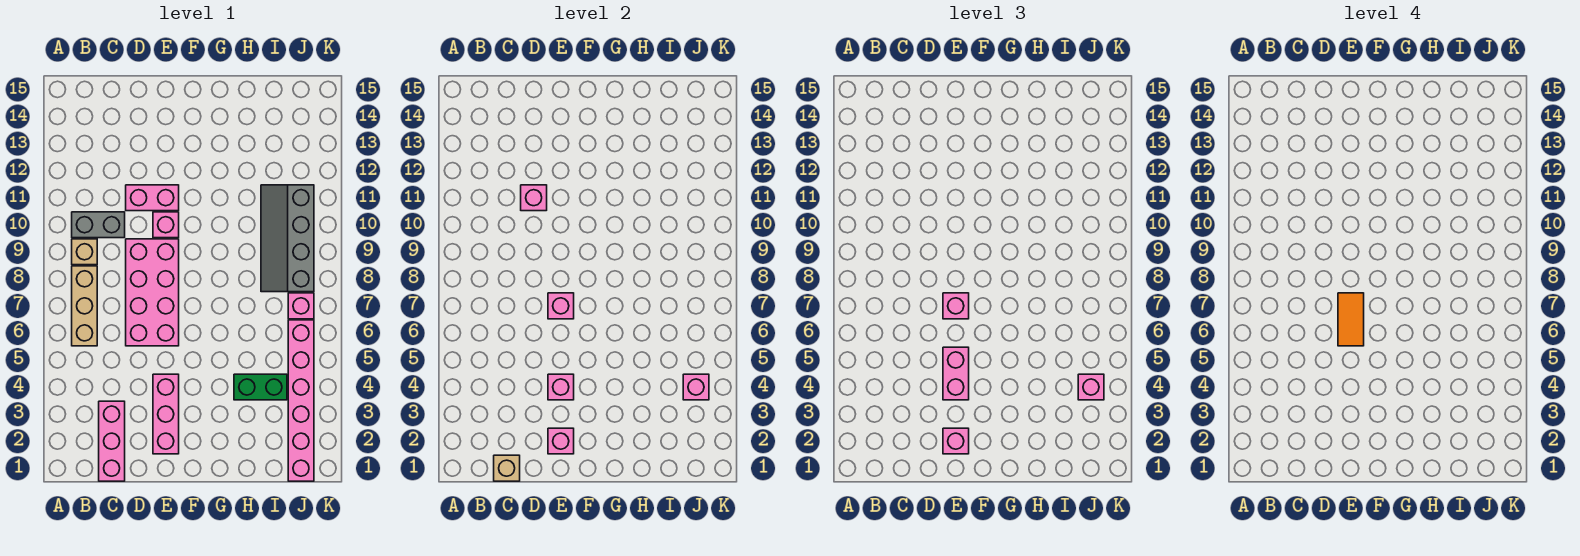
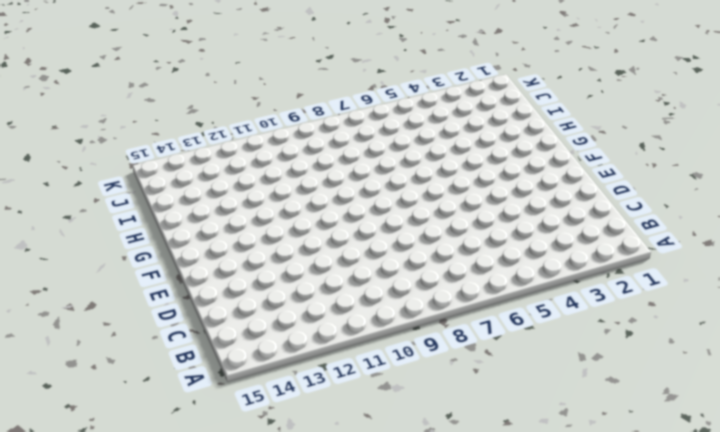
none -> tan brick B6:B8 level 1
none -> tan brick B9 level 1
none -> grey brick B10:C10 level 1

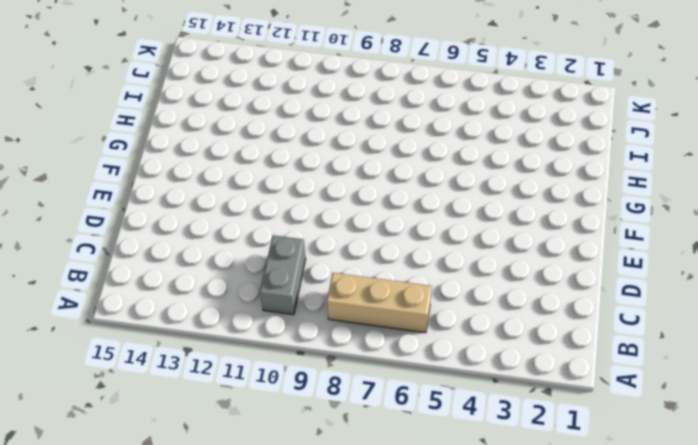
none -> tan brick B9 level 1
none -> pink brick C1:C3 level 1
none -> pink brick D6:E9 level 1

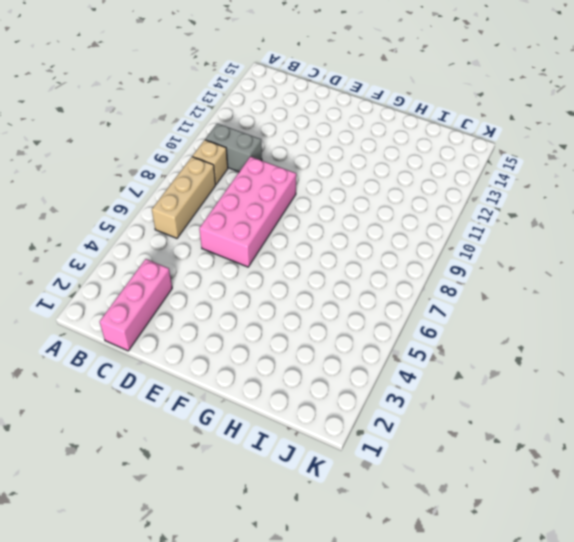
none -> pink brick D11:E11 level 1
none -> pink brick E2:E4 level 1
none -> pink brick E10 level 1

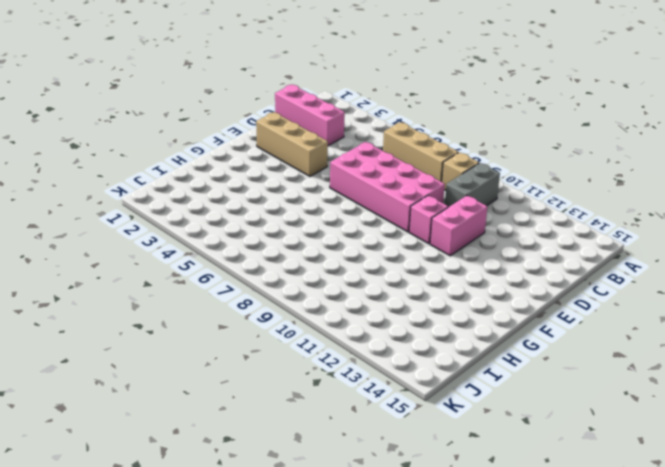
tan brick E2:E4 level 1 -> pink brick E2:E4 level 1
none -> green brick H4:I4 level 1
none -> grey slope I8:J11 level 1 top J
none -> pink brick J1:J6 level 1

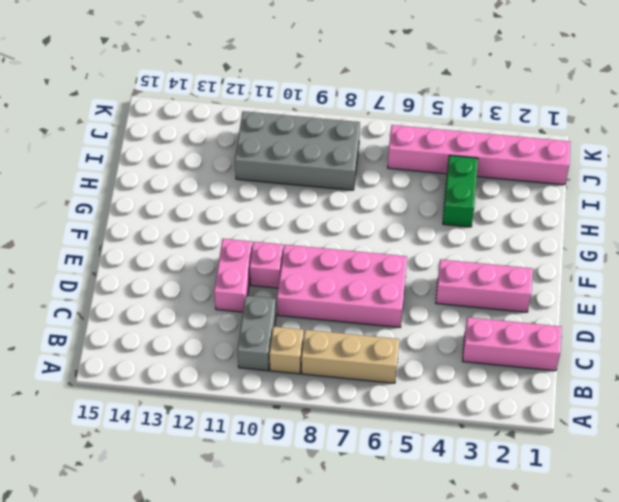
grey brick I8:J11 level 1 -> grey slope I8:J11 level 1 top J
none -> pink brick J7 level 1
none -> tan brick C1 level 2
none -> pink brick D11 level 2

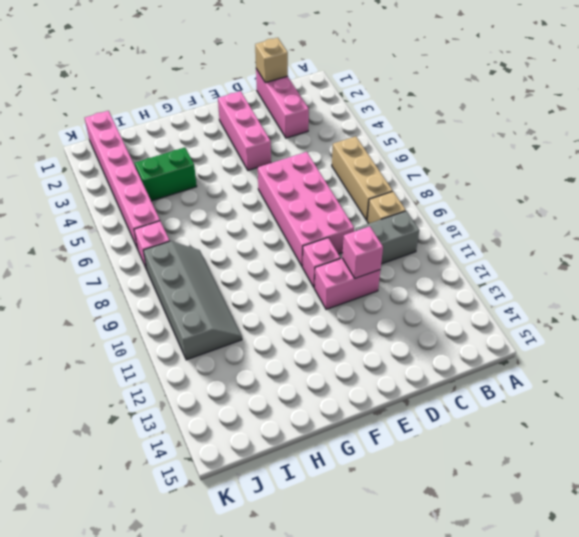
none -> pink brick E2 level 2
none -> pink brick E4 level 2
none -> pink brick E7 level 2

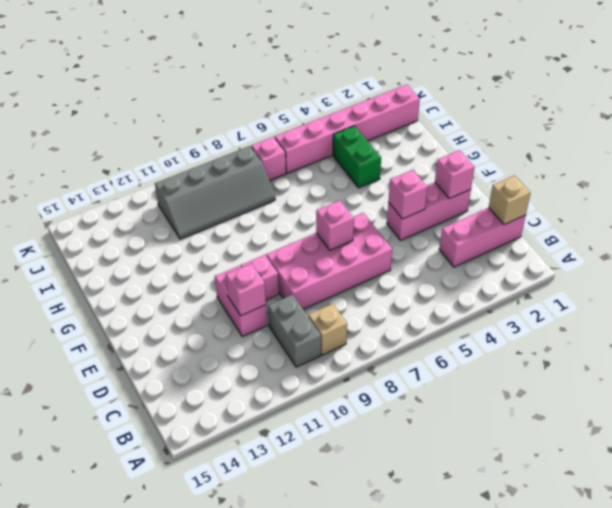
none -> tan brick B6:B8 level 1
none -> pink brick J4 level 2
none -> pink brick E2 level 3

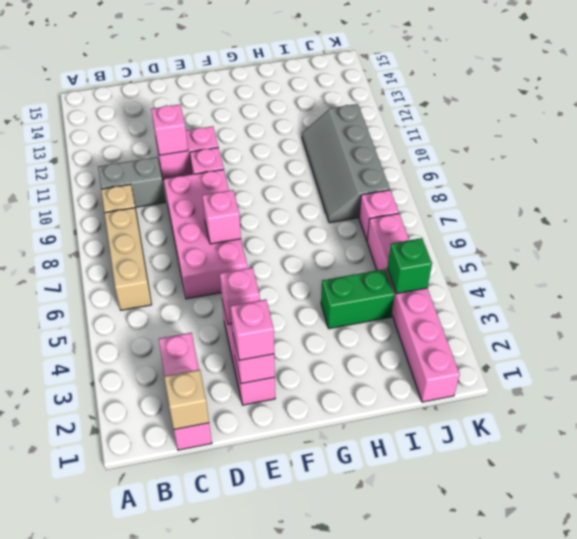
green brick J4 level 2 -> pink brick J4 level 2
none -> pink brick E4:E5 level 3
none -> pink brick E7 level 3
none -> pink brick J4 level 3

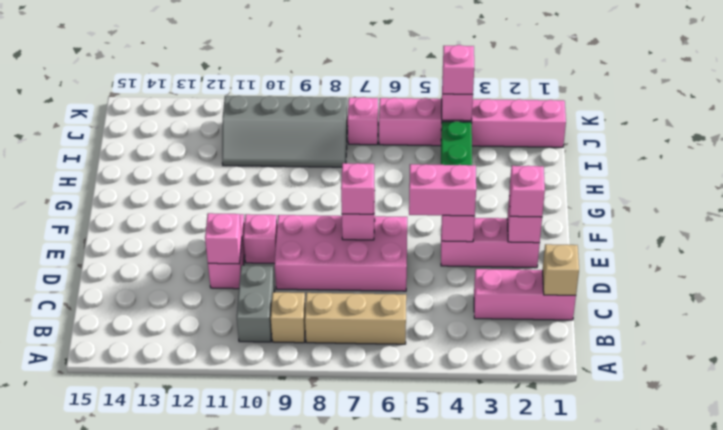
none -> orange tile E6:E7 level 4

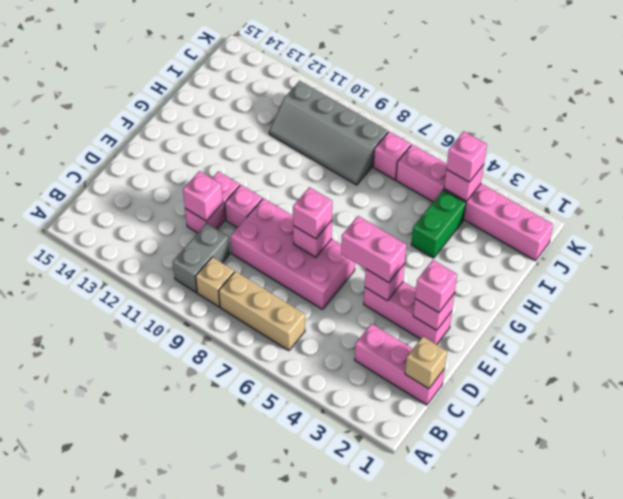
none -> orange tile E6:E7 level 4

